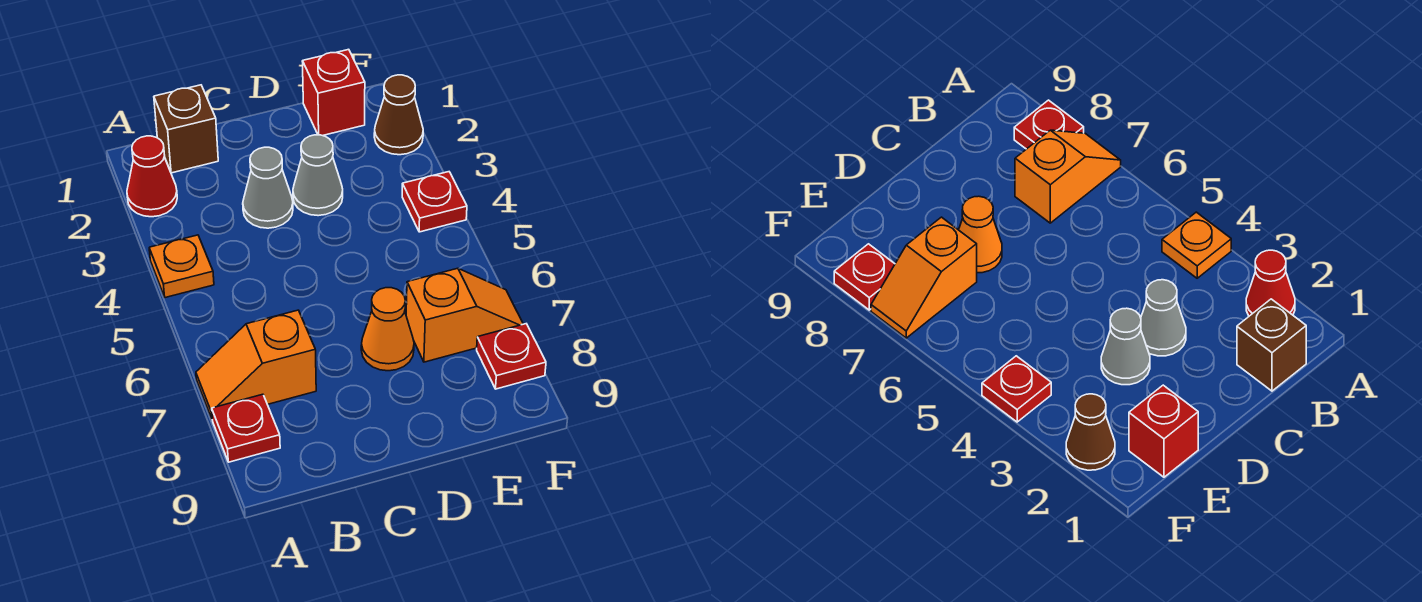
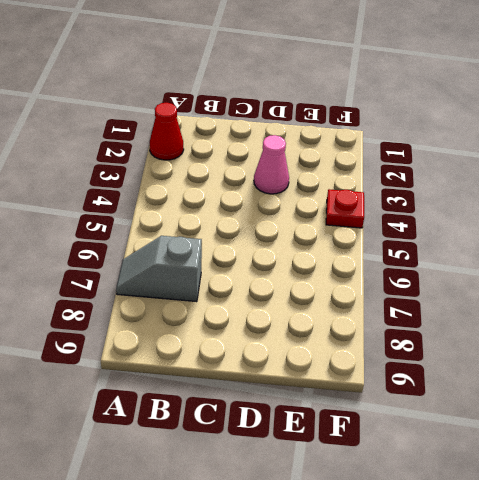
grey slope A7:B7 level 1 top B -> orange slope A7:B7 level 1 top B
pink cone D3 level 1 -> grey cone D3 level 1
none -> orange plate A4 level 1
none -> red plate A8 level 1
none -> brown brick B1 level 1

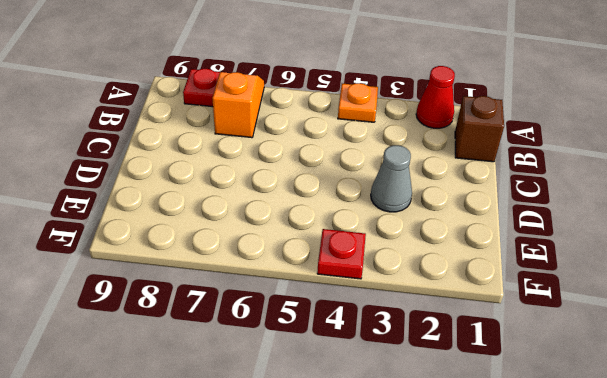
none -> grey cone C3 level 1
none -> orange cone D7 level 1
none -> red brick E1 level 1

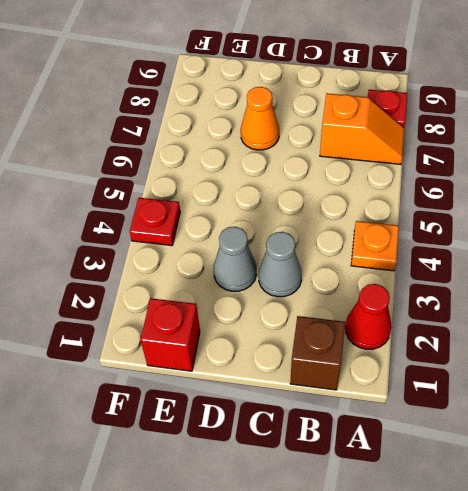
none -> orange slope E7:F7 level 1 top E
none -> brown cone F2 level 1
none -> red plate F8 level 1

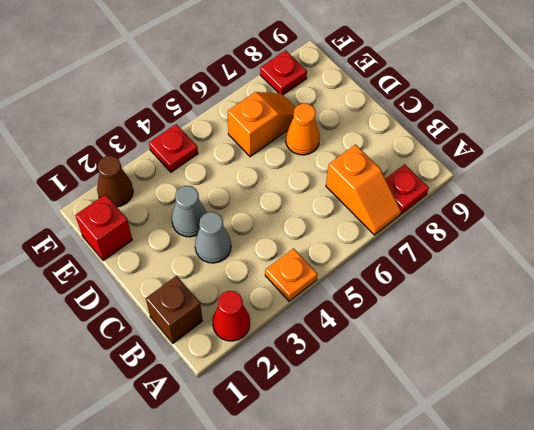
orange slope E6:E7 level 1 top 6 -> orange slope E7:F7 level 1 top E

